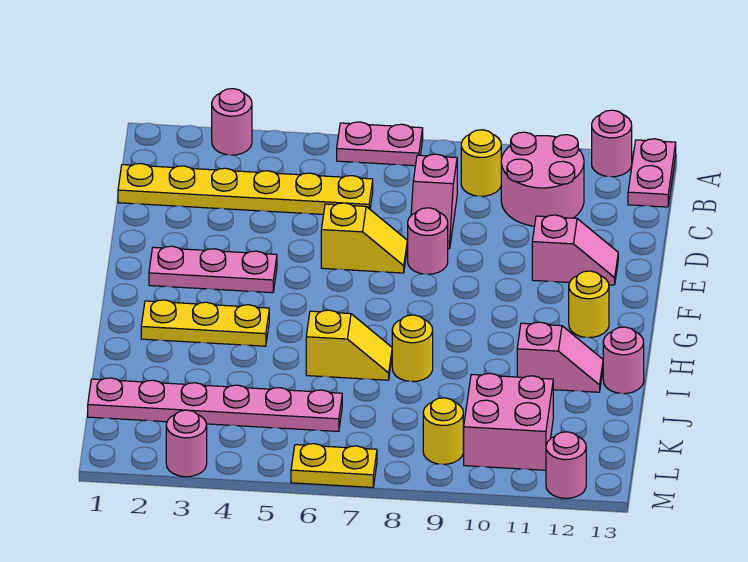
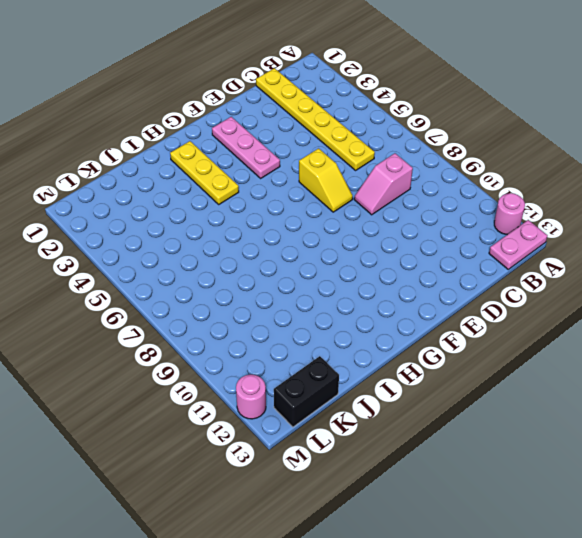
black brick K13:L13 level 1 -> none
none -> pink round brick A3 level 1
none -> pink plate A6:A7 level 1
none -> yellow round brick B9 level 1

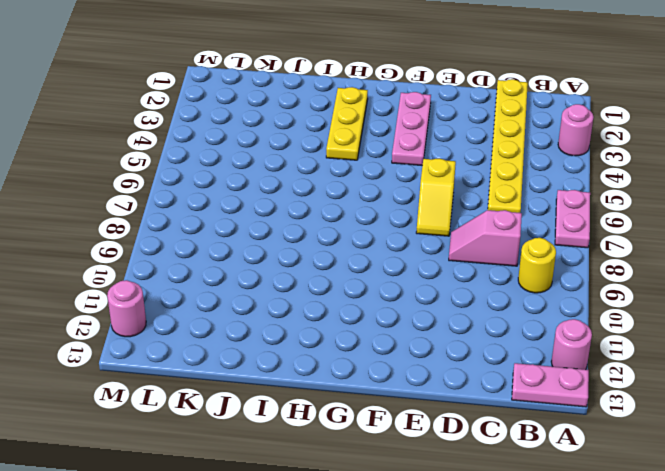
none -> pink round brick B10:C11 level 1
none -> pink round brick E8 level 1
none -> pink slope E11:E12 level 1 top 11

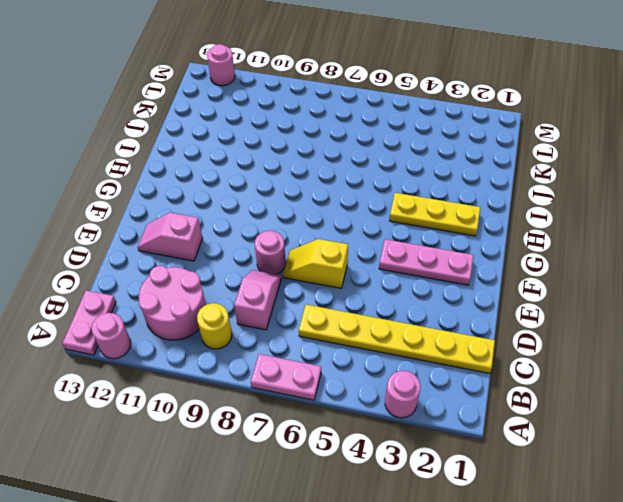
none -> yellow round brick G12 level 1
none -> yellow slope I6:I7 level 1 top 6
none -> yellow round brick I8 level 1

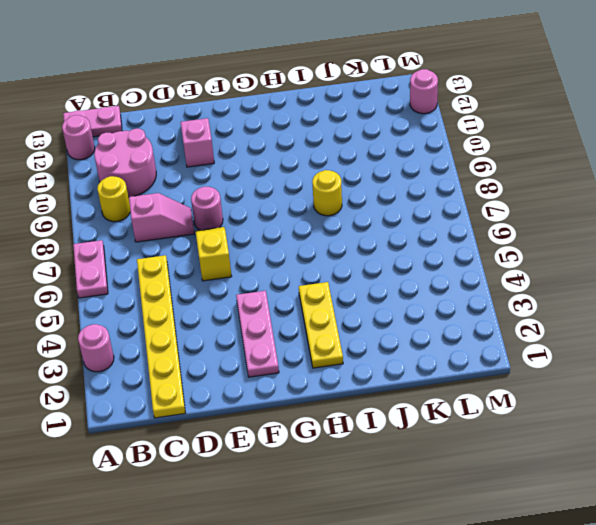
none -> yellow round brick G12 level 1
none -> yellow slope I6:I7 level 1 top 6
none -> pink slope I11:I12 level 1 top 11

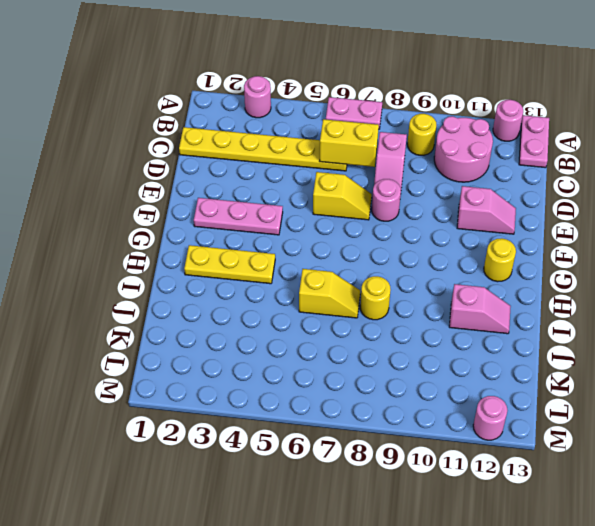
yellow brick C6:C7 level 2 -> none
none -> pink round brick I13 level 1
none -> pink plate K1:K6 level 1
none -> pink brick K10:L11 level 1

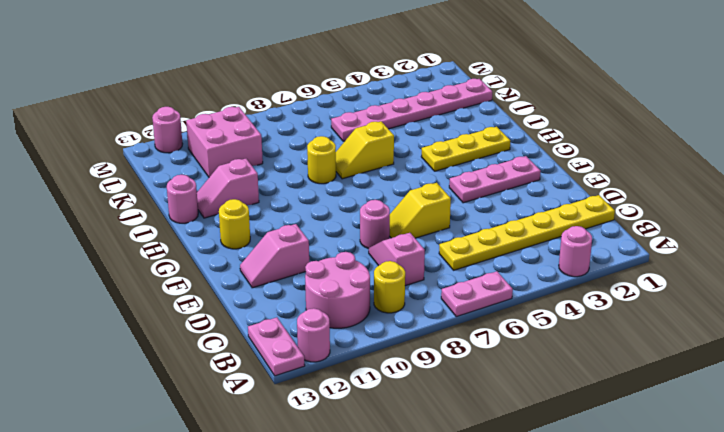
none -> yellow round brick L9 level 1
none -> pink round brick M3 level 1
none -> yellow plate M6:M7 level 1

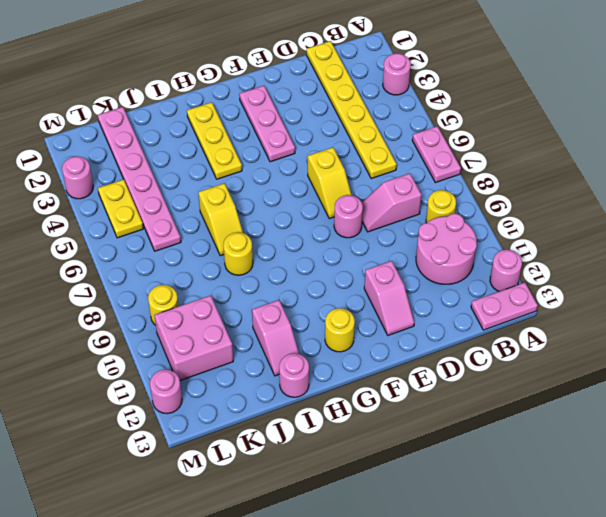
yellow plate L4:L5 level 1 -> yellow plate M6:M7 level 1

